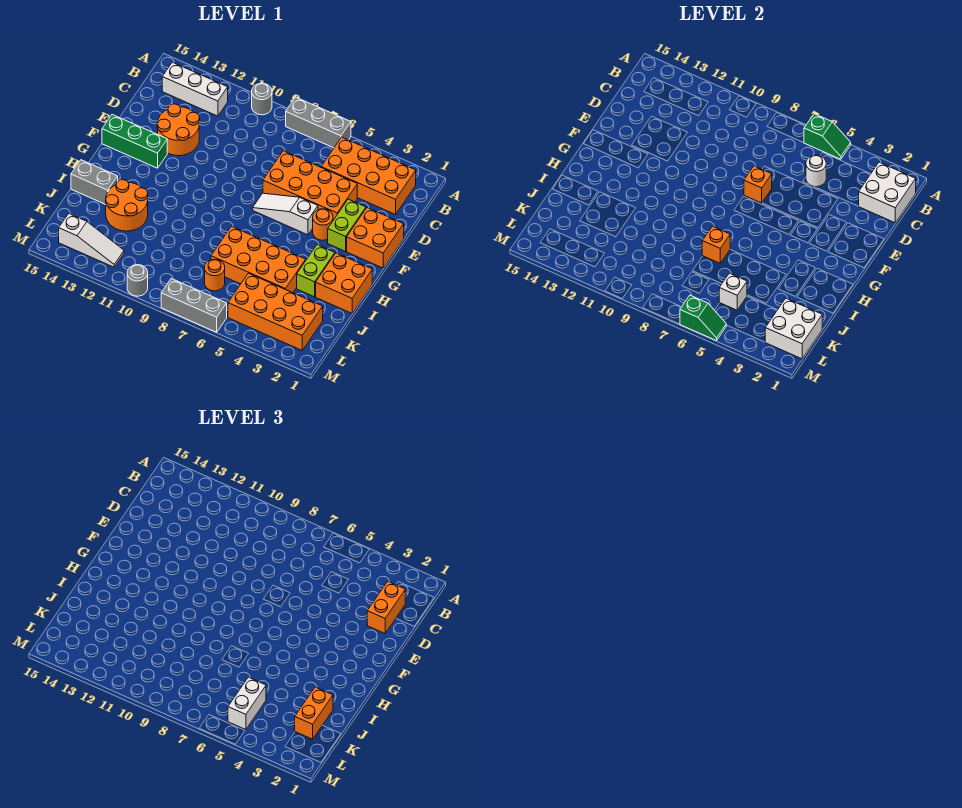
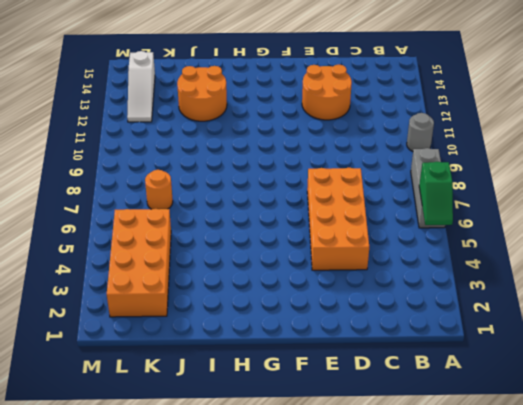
none -> orange brick B2:C5 level 1
none -> white brick B12:B14 level 1
none -> orange brick E1:F2 level 1
none -> lime brick E3:F3 level 1

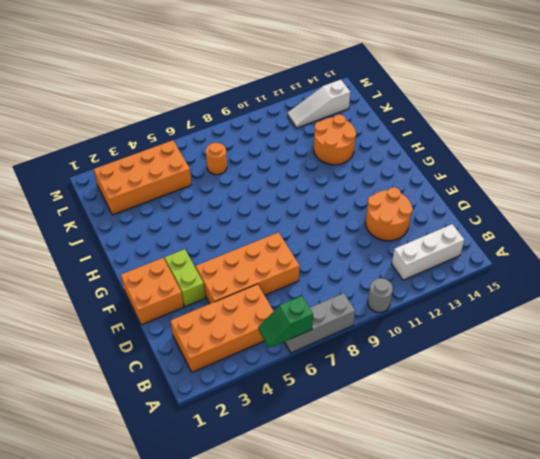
none -> orange round brick F4 level 1
none -> white slope F5:F7 level 1 top 5
none -> green brick F13:F15 level 1
none -> orange brick H1:I2 level 1

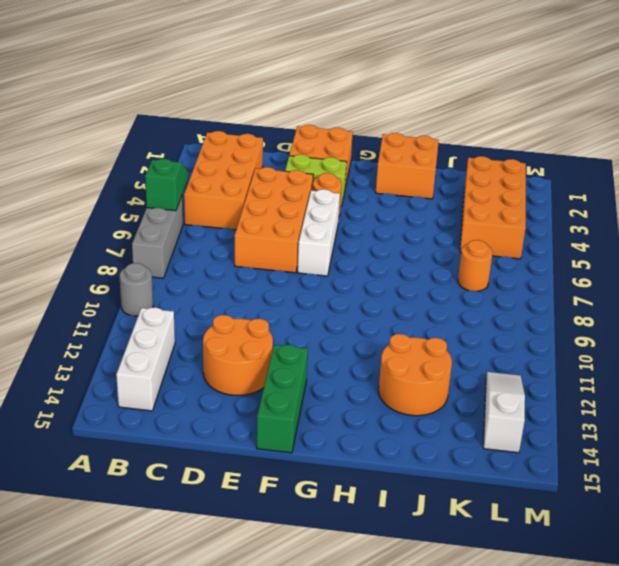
white brick F5:F7 level 1 -> white slope F5:F7 level 1 top 5
none -> lime brick H3:I3 level 1
none -> orange brick I4:J7 level 1
none -> grey brick I14:I15 level 1
none -> grey brick M6:M8 level 1

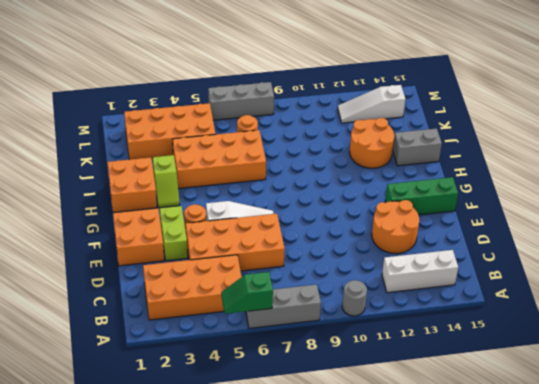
lime slope H3:I3 level 1 top I -> lime brick H3:I3 level 1
none -> grey round brick M10 level 1
none -> white brick B1:C2 level 2
none -> white round brick C5 level 2
none -> orange brick E7 level 2

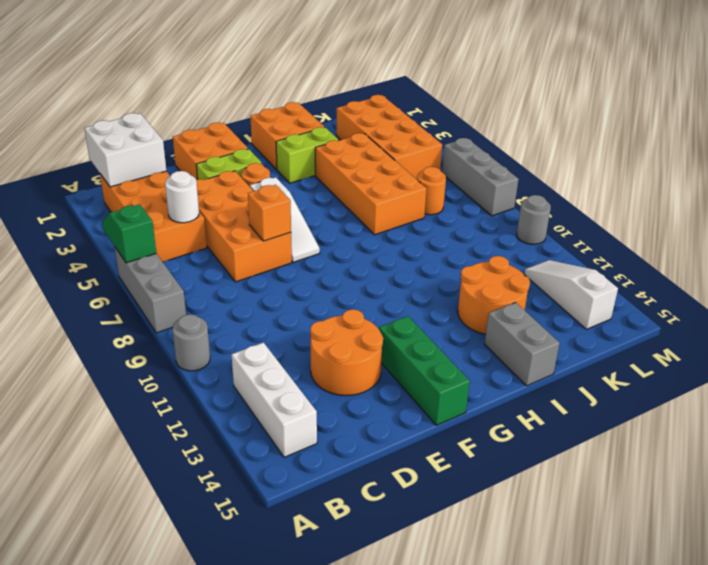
none -> orange brick I7 level 2
none -> white brick K1:L2 level 2
none -> white brick K5 level 2
none -> green slope M5:M6 level 2 top 6

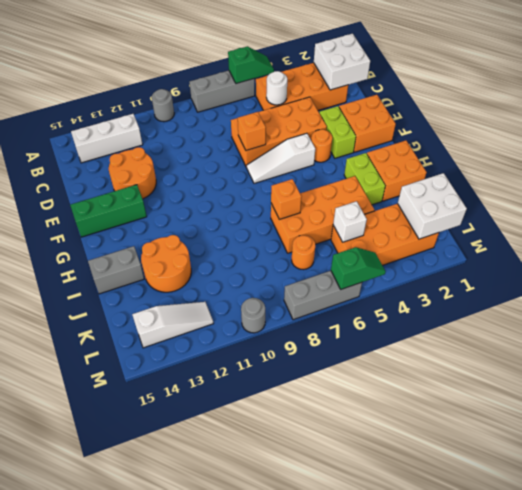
none -> orange brick C2:D2 level 3
none -> orange brick J2:K2 level 3
none -> white brick K5:L5 level 3

